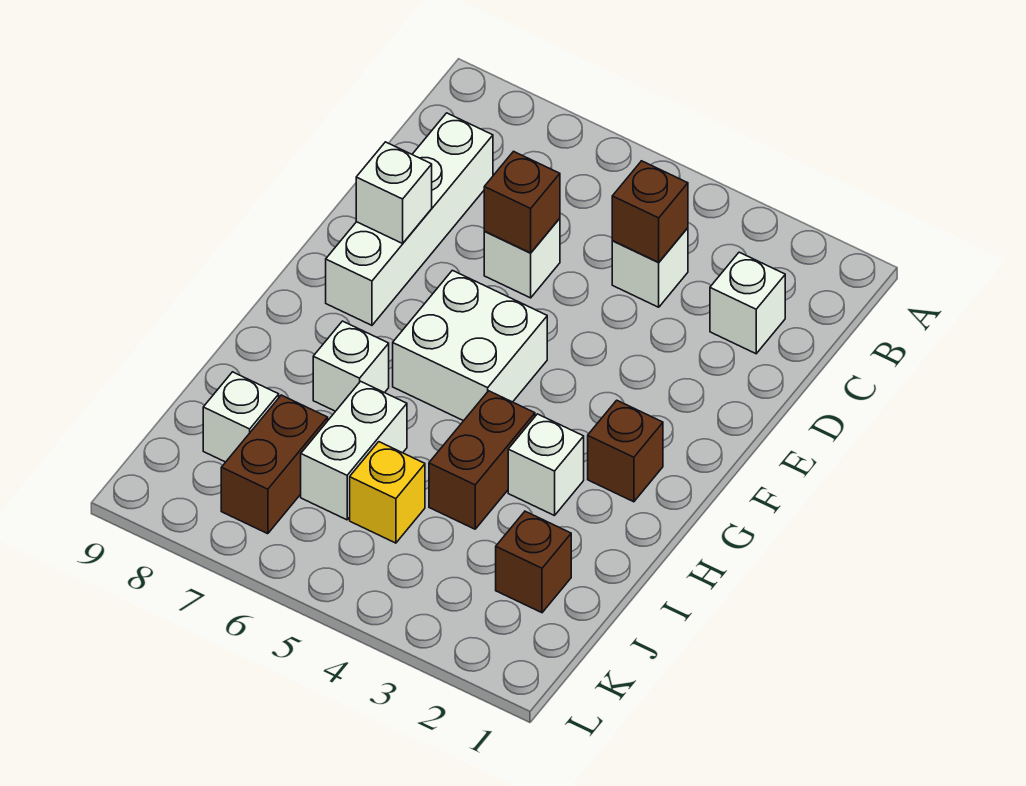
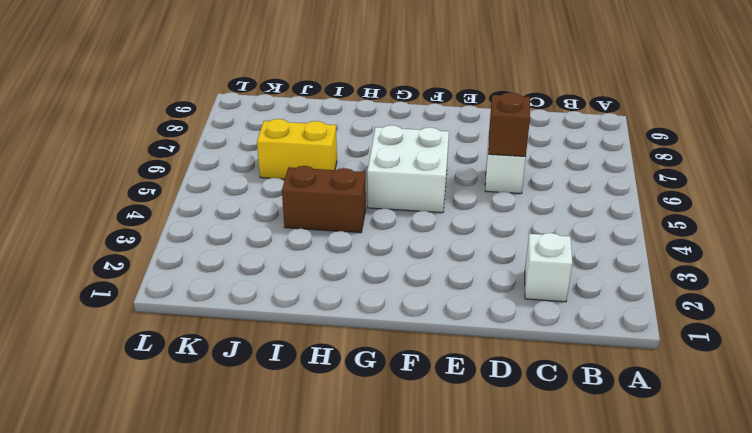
yellow brick I6:J6 level 1 -> white brick I6:J6 level 1
none -> white brick C4 level 1
none -> white brick C8:F8 level 1
none -> brown brick G2 level 1

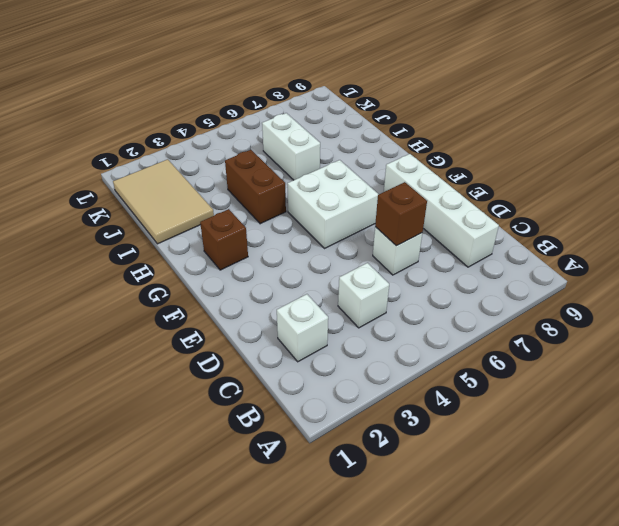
tan tile I1:K2 level 1 -> brown brick J2 level 1
none -> white brick H3 level 1
none -> white brick H7 level 1
none -> yellow brick J5 level 1

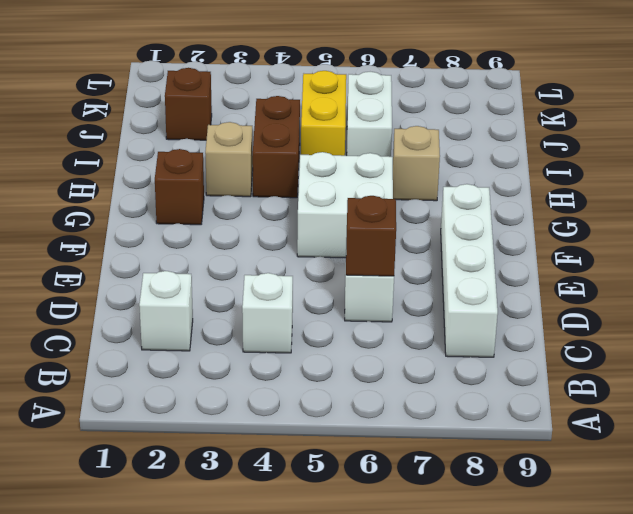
tan brick H3 level 1 -> white brick H3 level 1
tan brick H7 level 1 -> white brick H7 level 1
yellow brick I5:J5 level 1 -> yellow brick J5 level 1
none -> brown brick J7:K7 level 1
none -> white brick J8 level 1
none -> brown brick C4 level 2

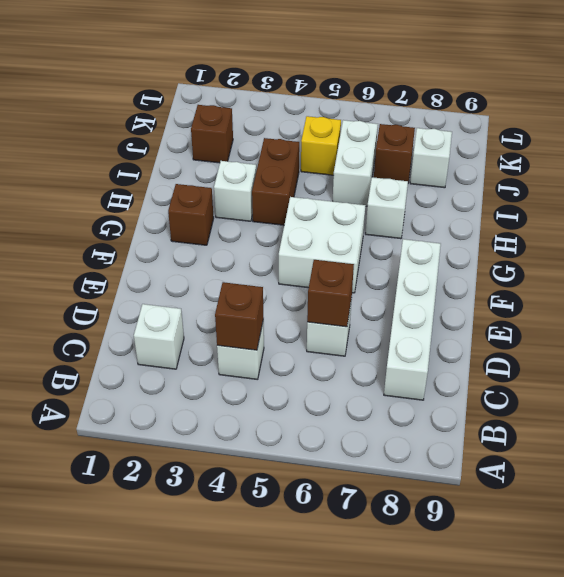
brown brick J7 level 1 -> brown brick J7:K7 level 1
none -> white brick E8 level 2

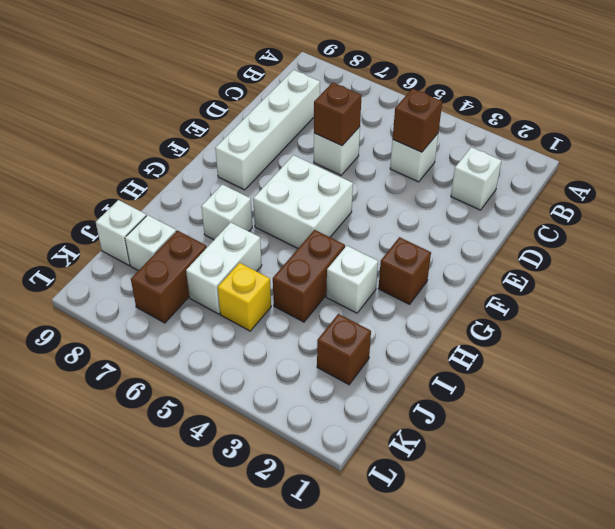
white brick J9 level 1 -> white brick E8 level 2

